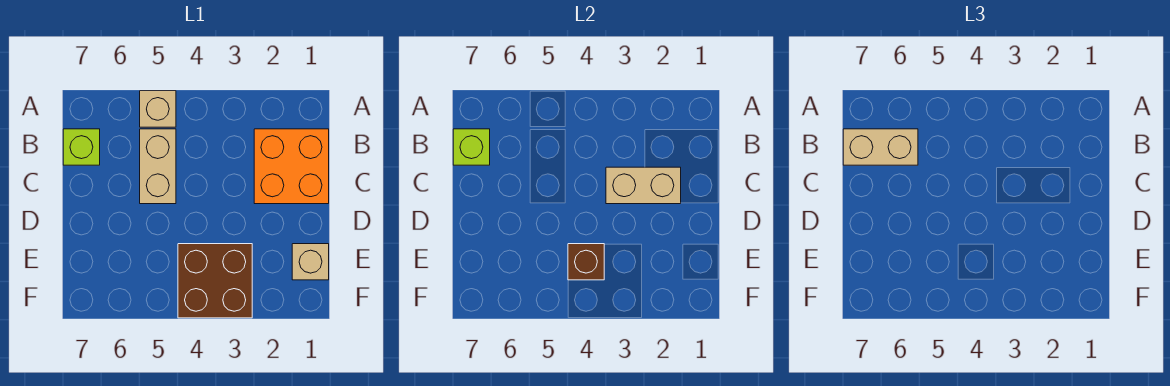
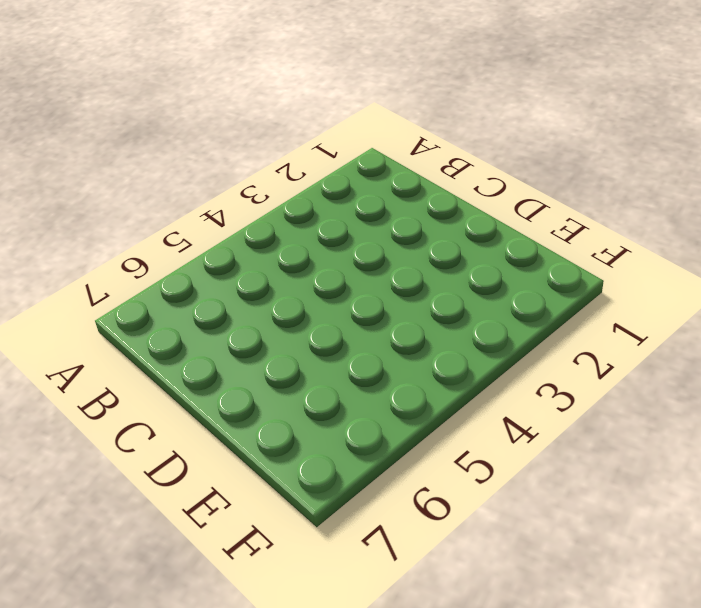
none -> tan brick A5 level 1
none -> orange brick B1:C2 level 1

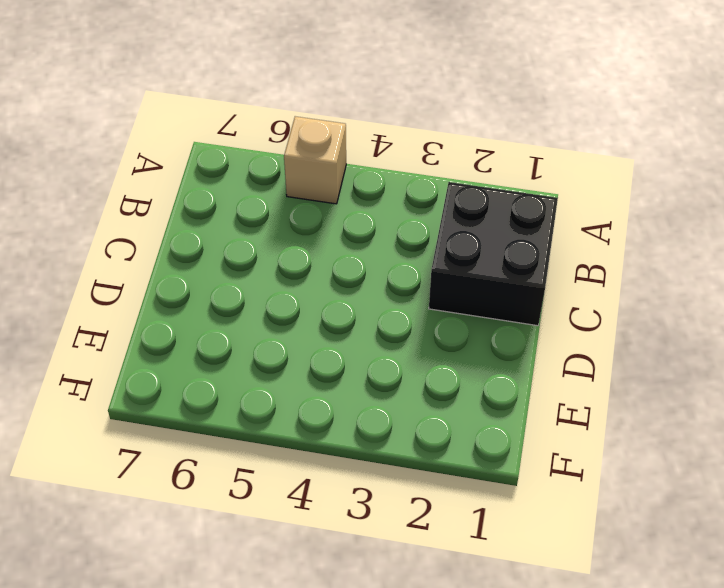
black brick B1:C2 level 1 -> orange brick B1:C2 level 1
none -> tan brick B5:C5 level 1
none -> lime brick B7 level 1

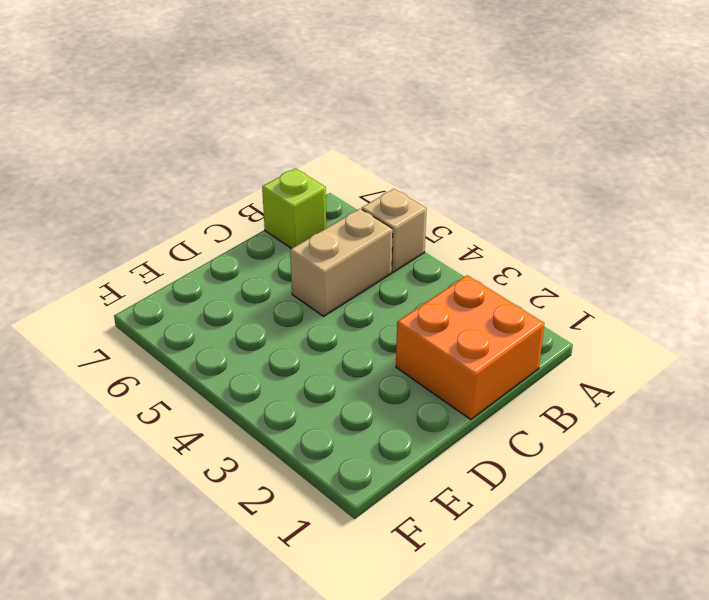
none -> tan brick E1 level 1
none -> brown brick E3:F4 level 1

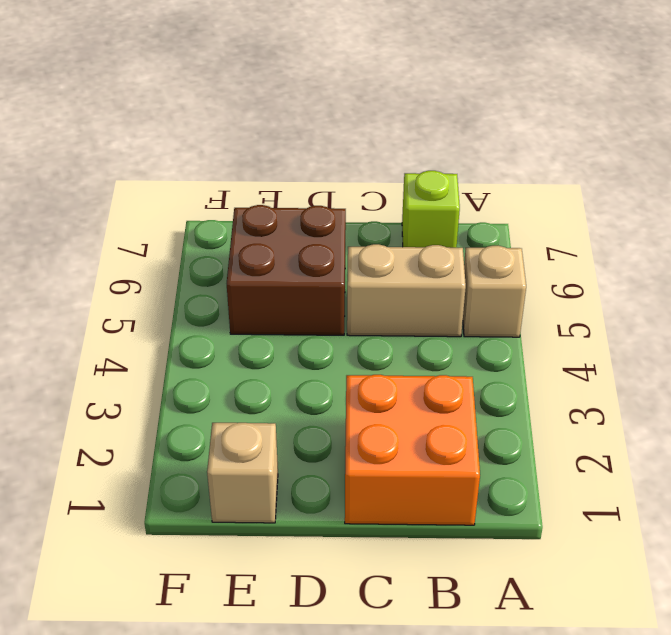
brown brick D5:E6 level 1 -> brown brick E3:F4 level 1
none -> lime brick B7 level 2
none -> tan brick C2:C3 level 2

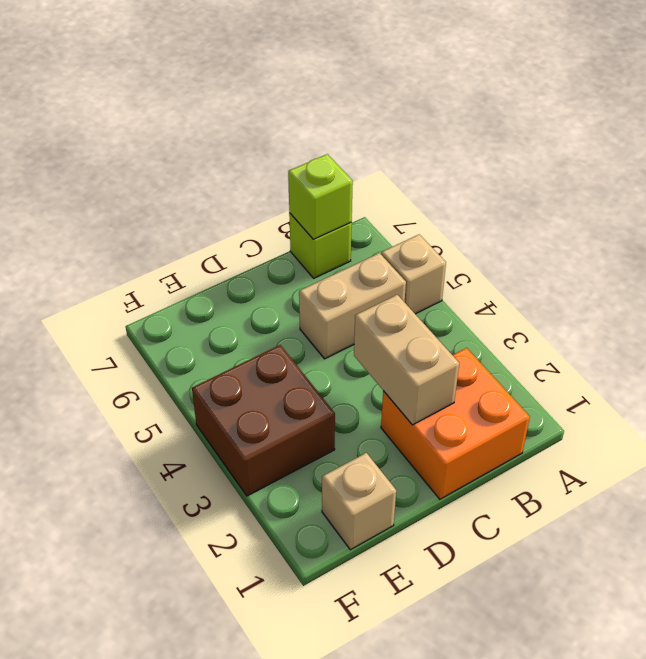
none -> brown brick E4 level 2
none -> tan brick B6:B7 level 3

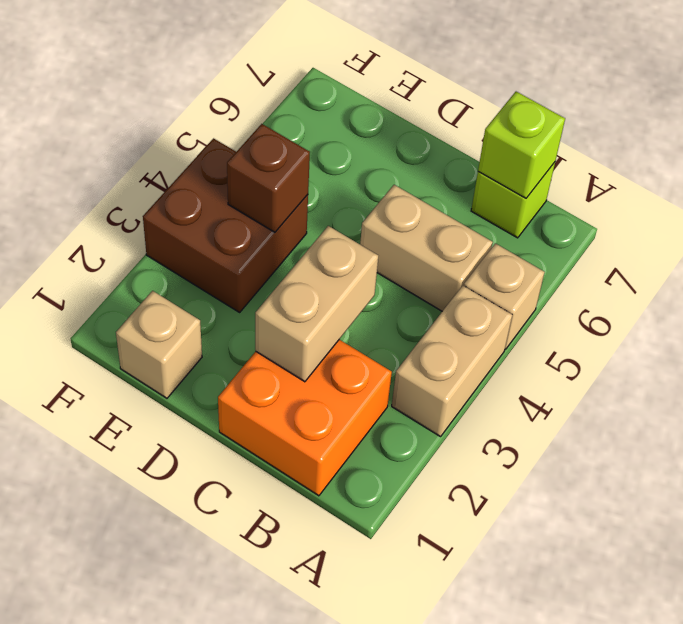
tan brick A3:A4 level 1 -> tan brick B6:B7 level 3

